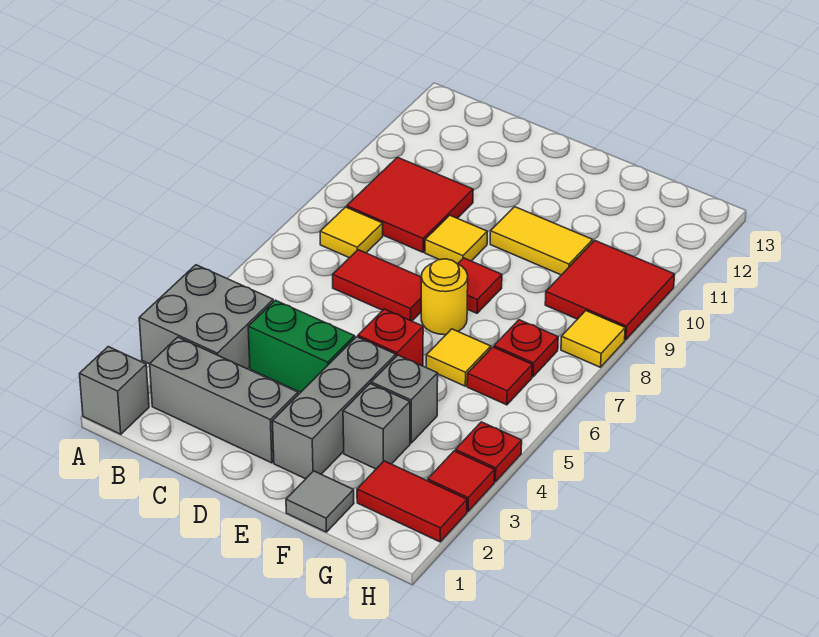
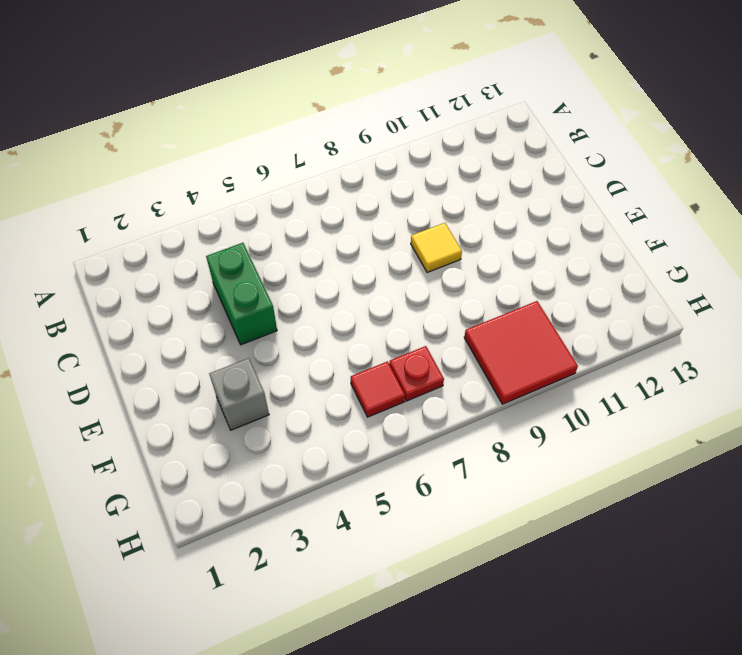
none -> grey brick A1 level 1
none -> grey brick A3:B4 level 1
none -> grey brick B2:D2 level 1

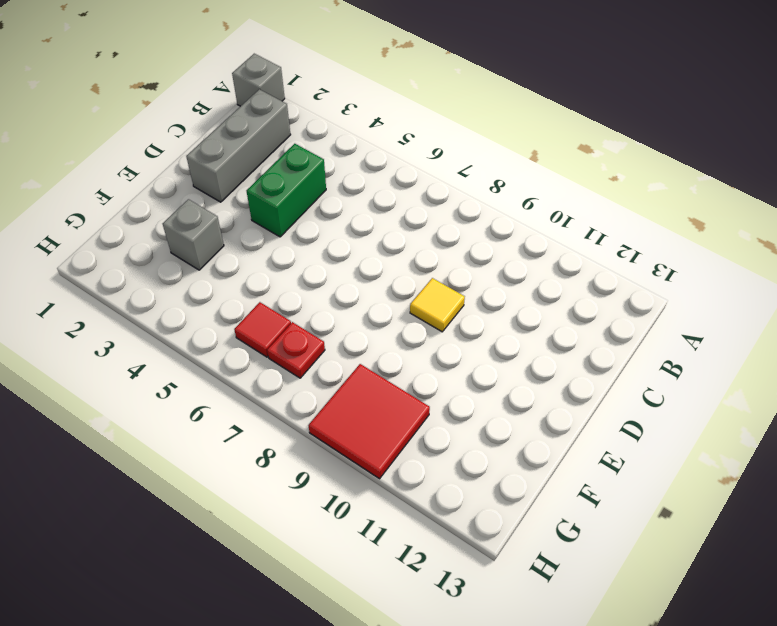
none -> grey brick A3:B4 level 1
none -> yellow tile B8 level 1
none -> red tile B9:C10 level 1

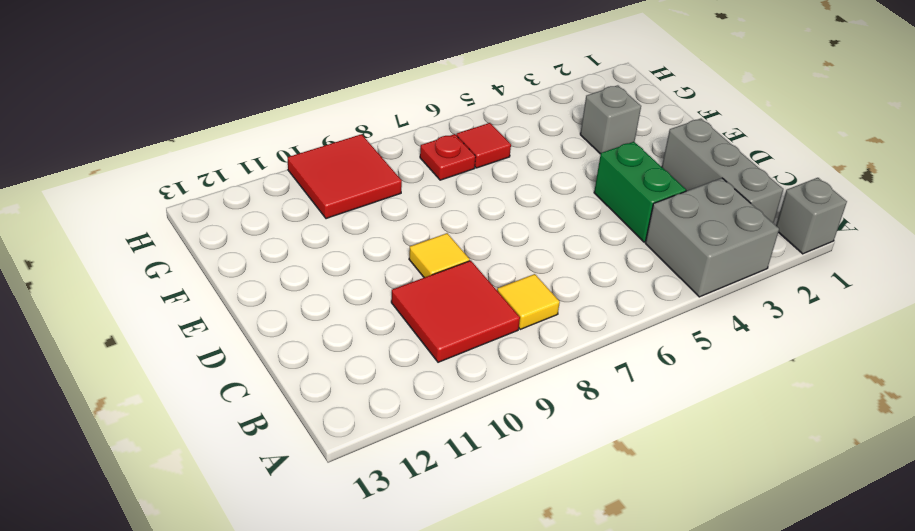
none -> red tile C7:D7 level 1
none -> grey brick E2:E4 level 1
none -> red brick E5 level 1

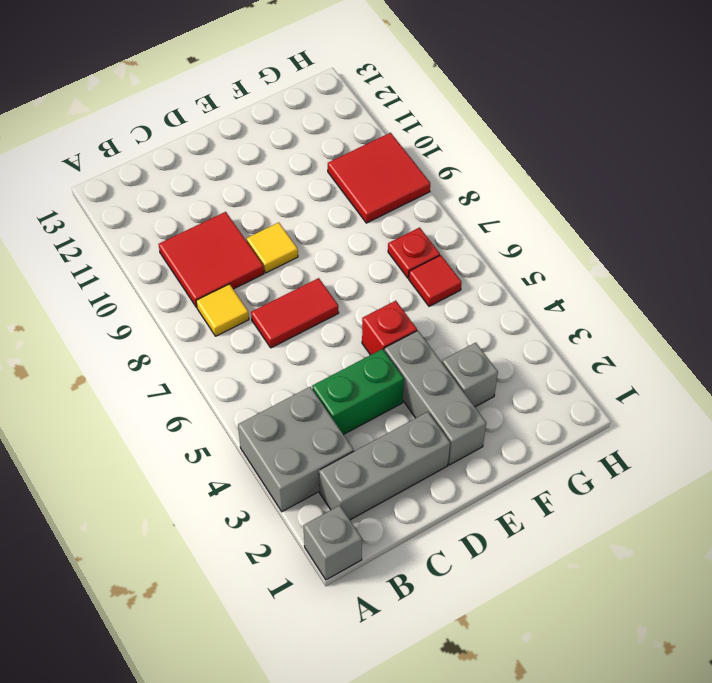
none -> yellow round brick E7 level 1
none -> red tile E8 level 1
none -> yellow tile E10:F10 level 1

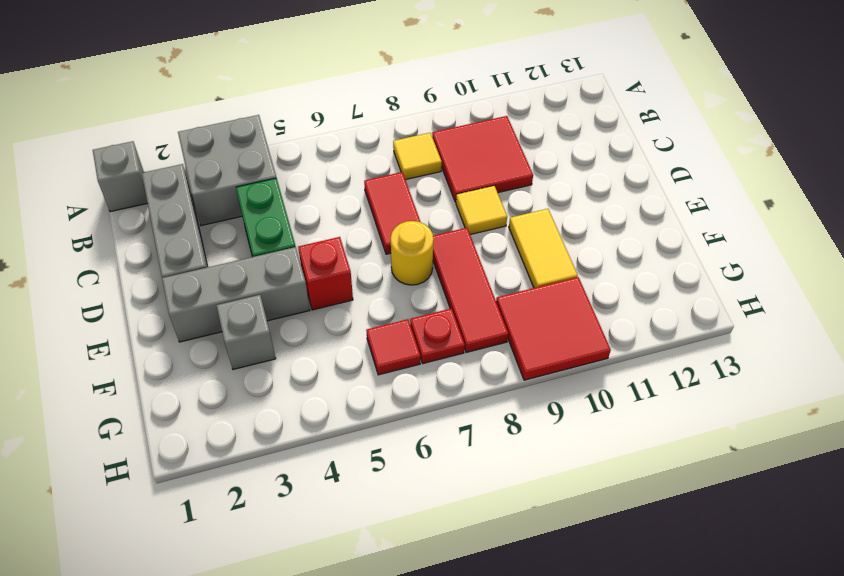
red tile E8:G8 level 1 -> red tile E8 level 1
none -> grey tile F1 level 1
none -> grey brick F4 level 1
none -> yellow tile F6 level 1

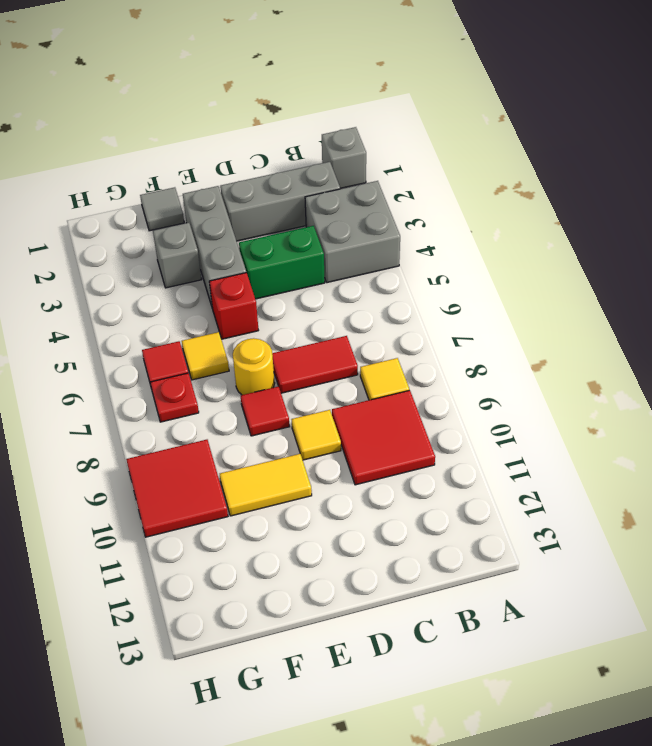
none -> grey brick F4 level 1
none -> red tile G2:H2 level 1
none -> red tile H3 level 1

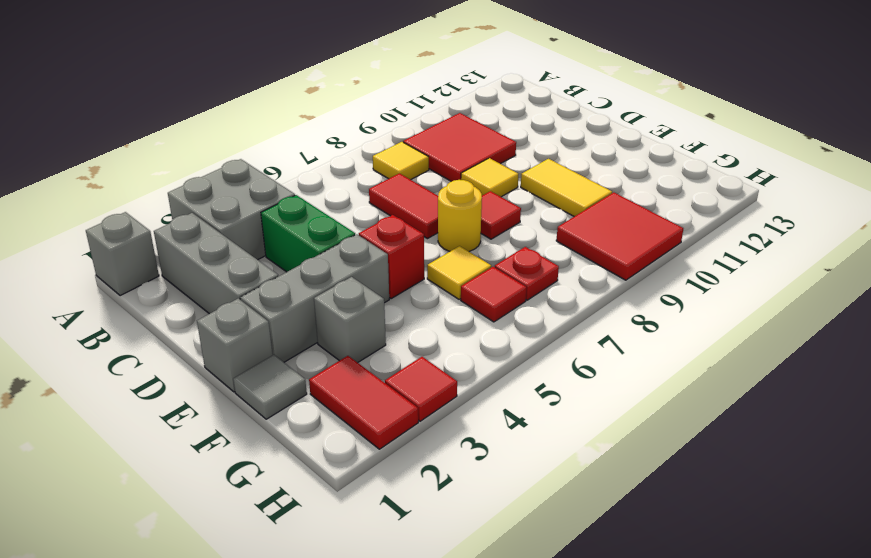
grey brick E1 level 1 -> grey brick F4 level 1
none -> red plate H4 level 1
none -> yellow tile H8 level 1

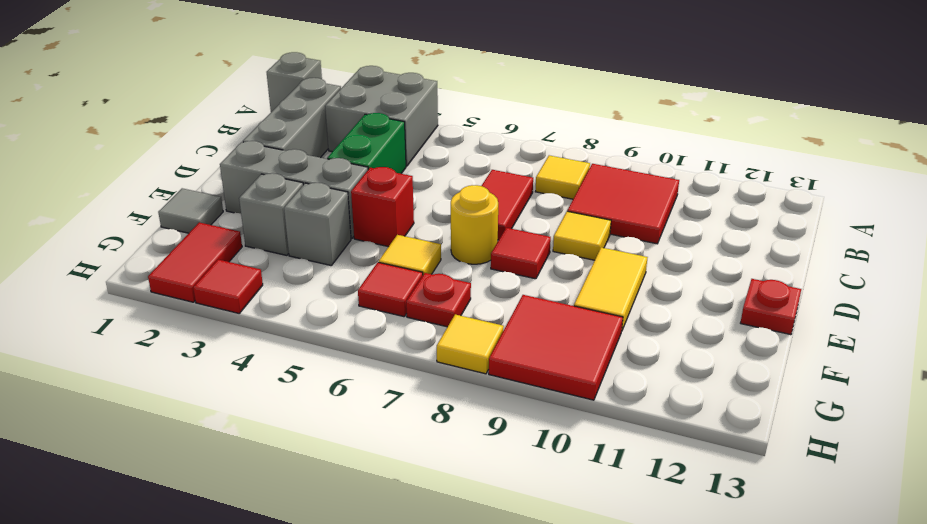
red plate E13 level 1 -> red plate H4 level 1

